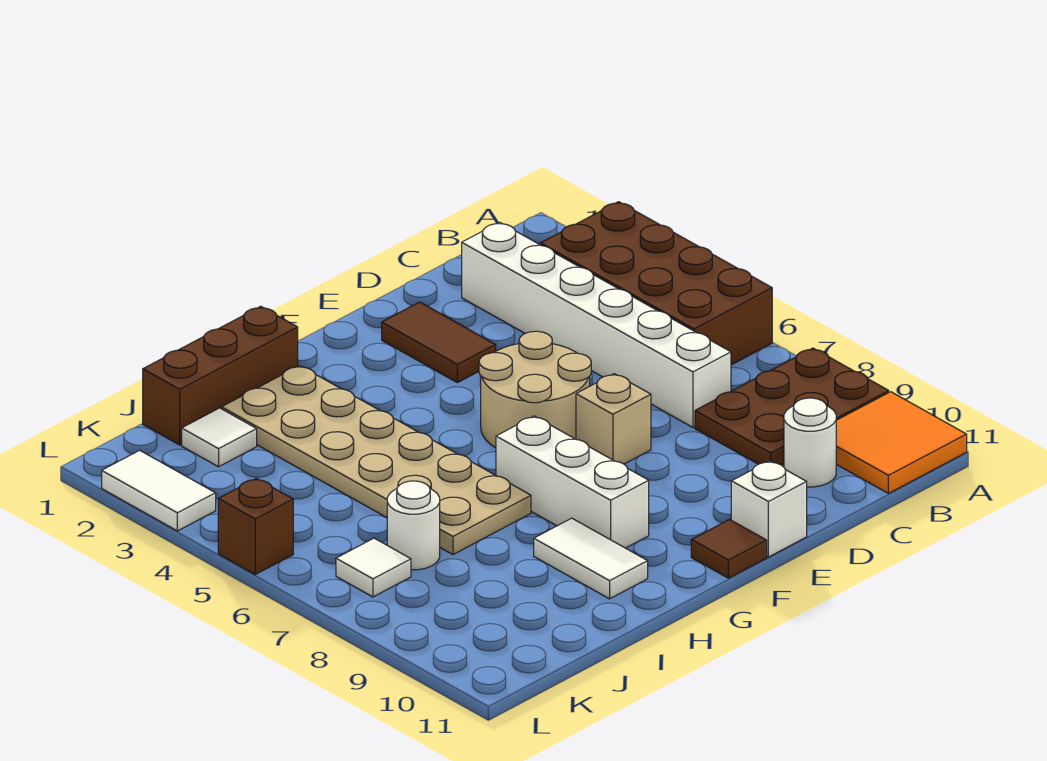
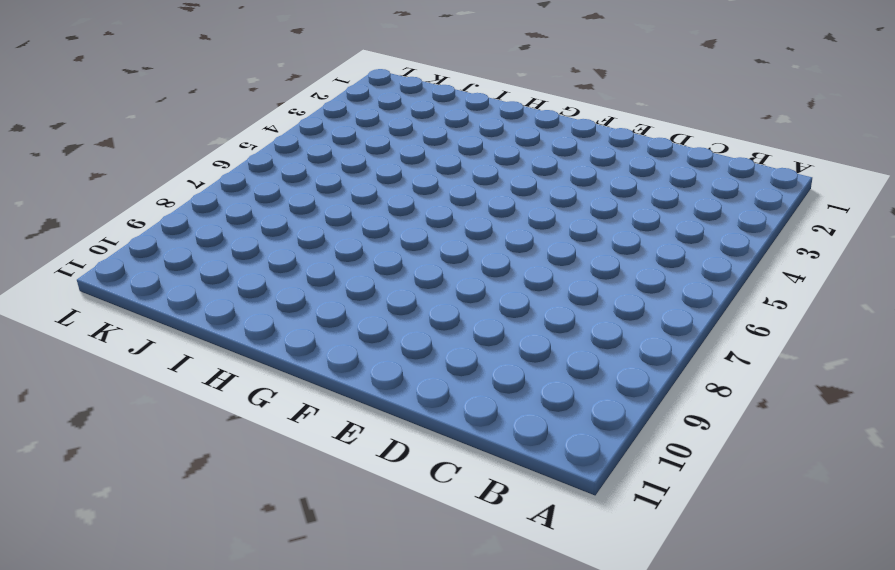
none -> brown brick A3:B6 level 1
none -> brown plate A8:C9 level 1
none -> orange tile A10:B11 level 1

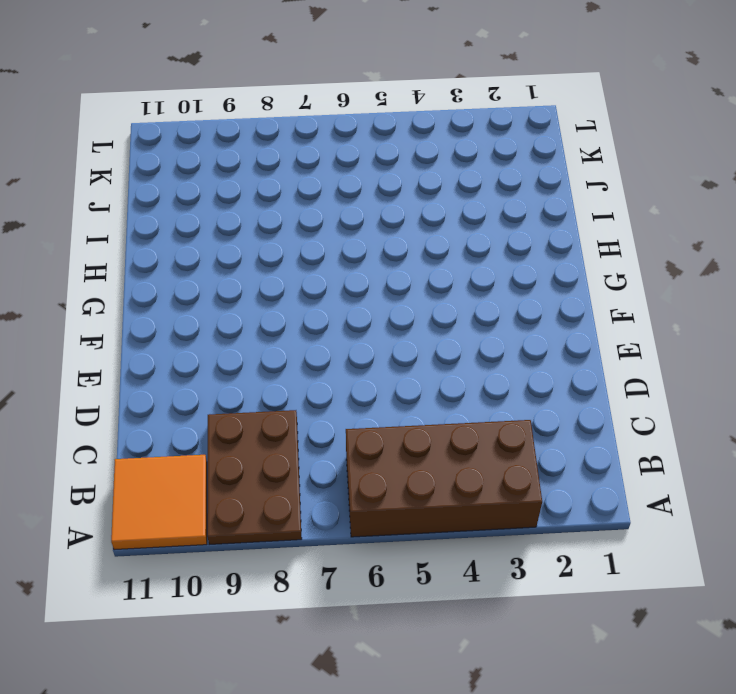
none -> white brick C2:C7 level 1
none -> white round brick C10 level 1
none -> brown tile E2:E3 level 1

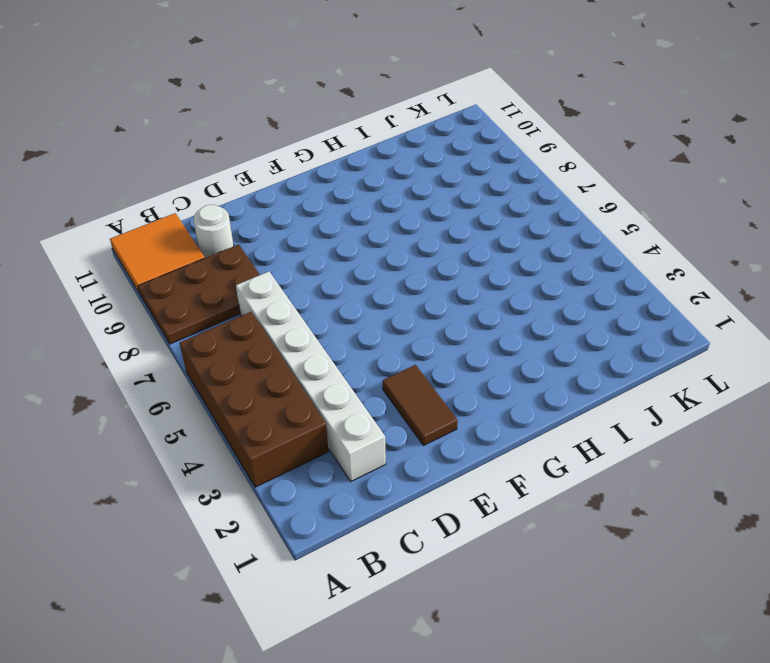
none -> tan round brick E5:F6 level 1
none -> tan brick E7 level 1
none -> white brick E11 level 1

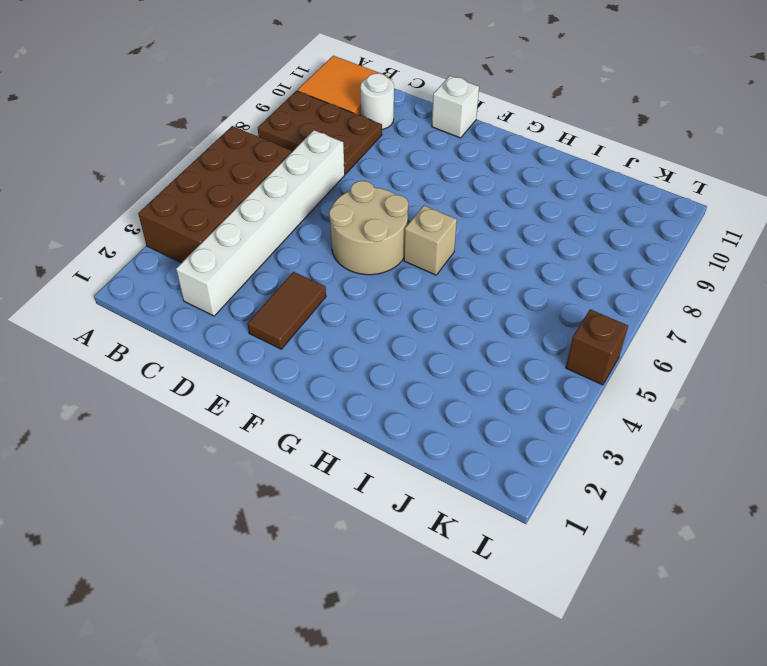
tan brick G6 level 1 -> tan brick E7 level 1
none -> brown tile F11 level 1
none -> white brick G7:G9 level 1
none -> brown brick H1:J1 level 1

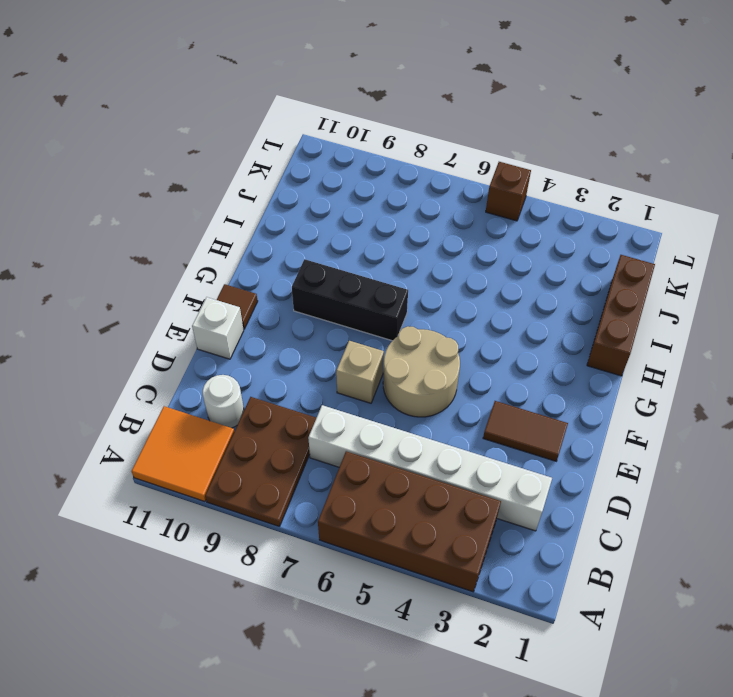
black brick G7:G9 level 1 -> white brick G7:G9 level 1
none -> tan plate H2:I7 level 1
none -> white tile H9:H10 level 1
none -> white tile J2 level 1

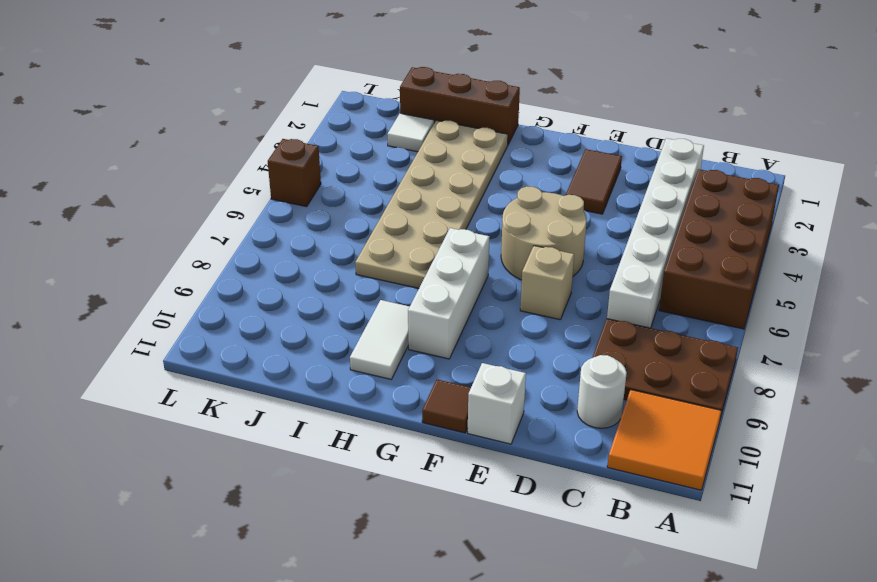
none -> white round brick J7 level 1
none -> white tile K7 level 1
none -> white tile L2:L3 level 1

